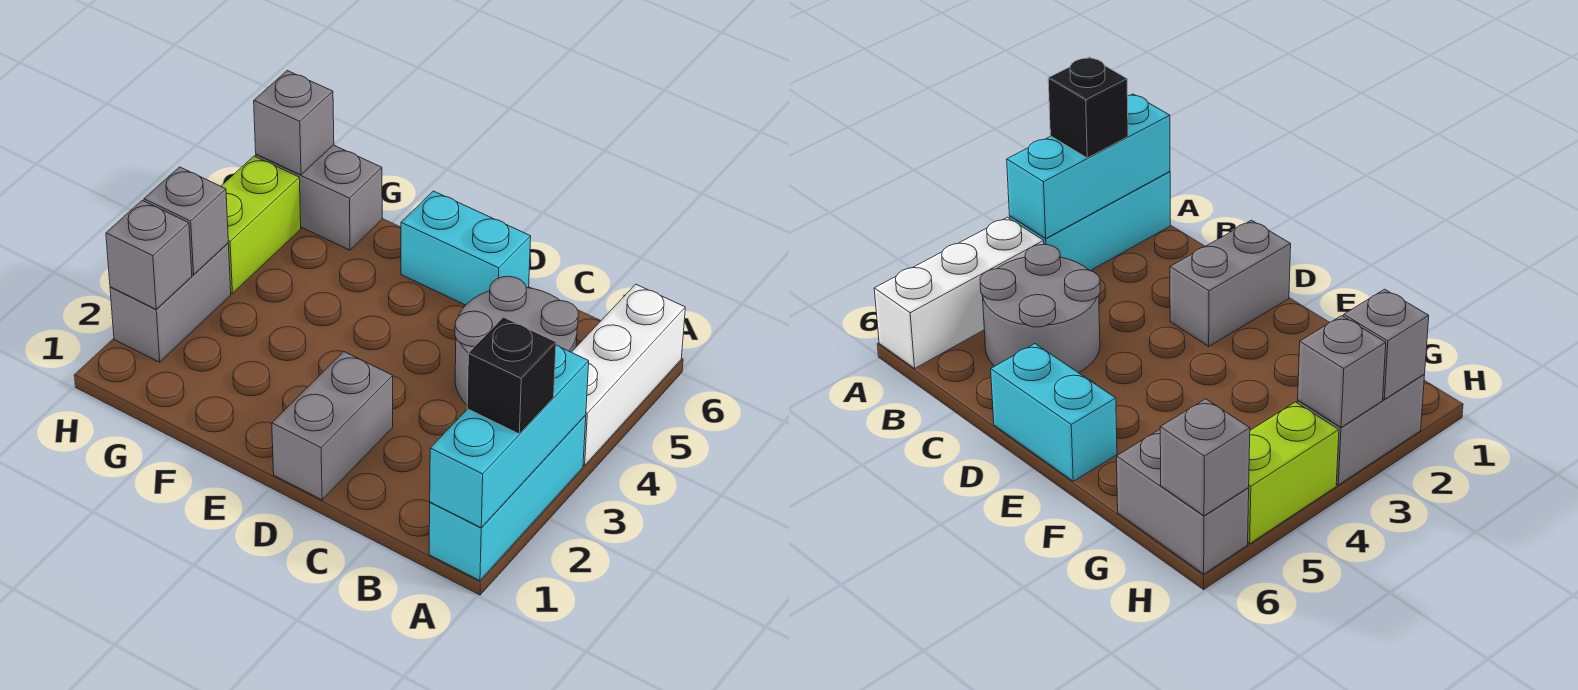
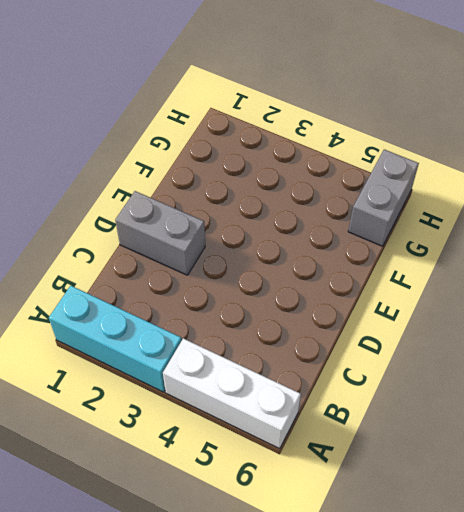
none -> grey round brick B4:C5 level 1
none -> cyan brick D6:E6 level 1
none -> grey brick H2:H3 level 1

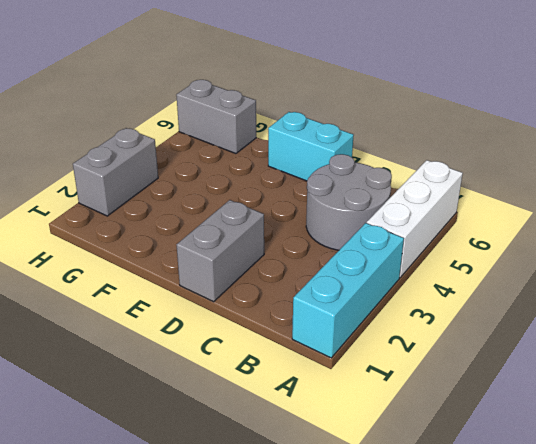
none -> lime brick H4:H5 level 1
none -> cyan brick A1:A3 level 2
none -> grey brick H2 level 2

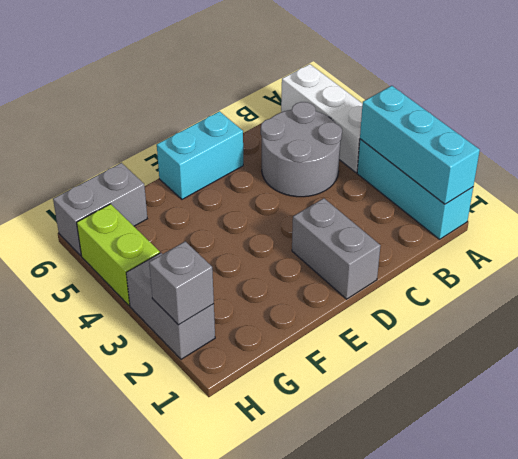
none -> grey brick H3 level 2
none -> grey brick H6 level 2
none -> black brick A2 level 3

